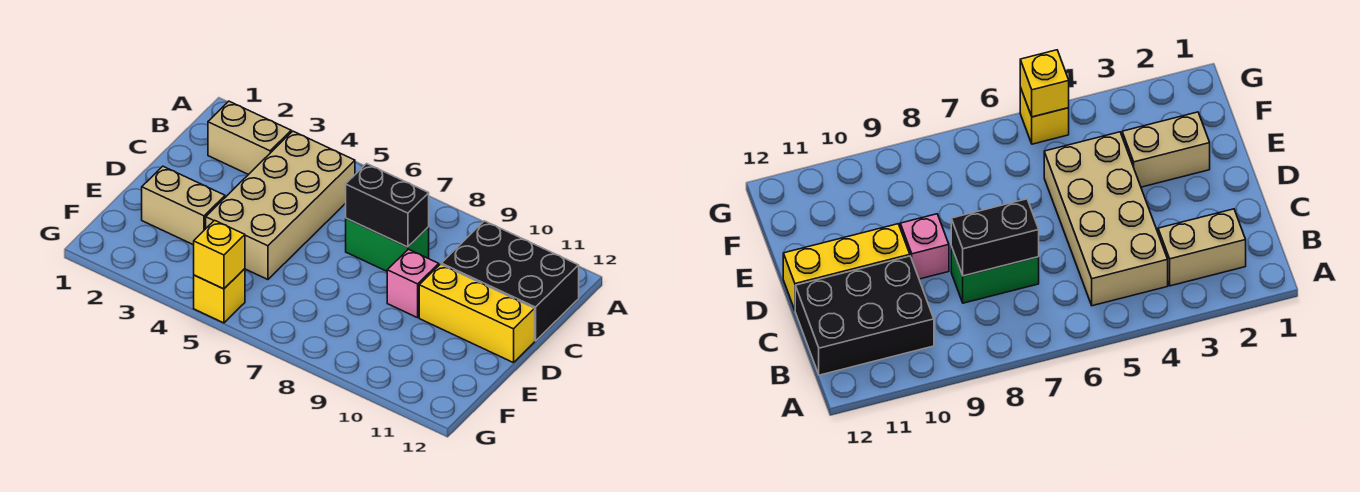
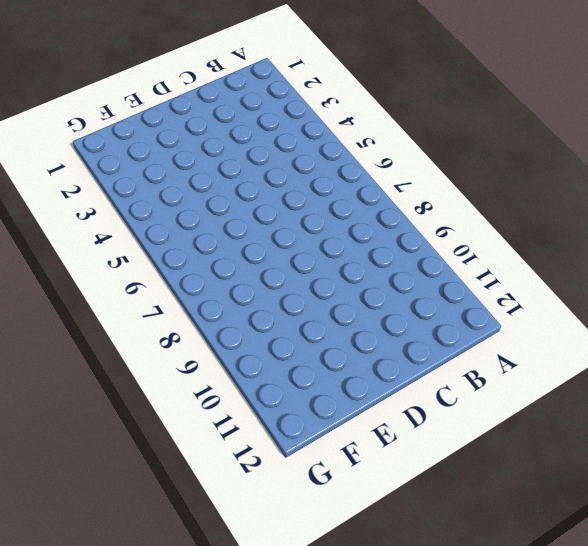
none -> tan brick B2:B3 level 1
none -> tan brick B4:E5 level 1

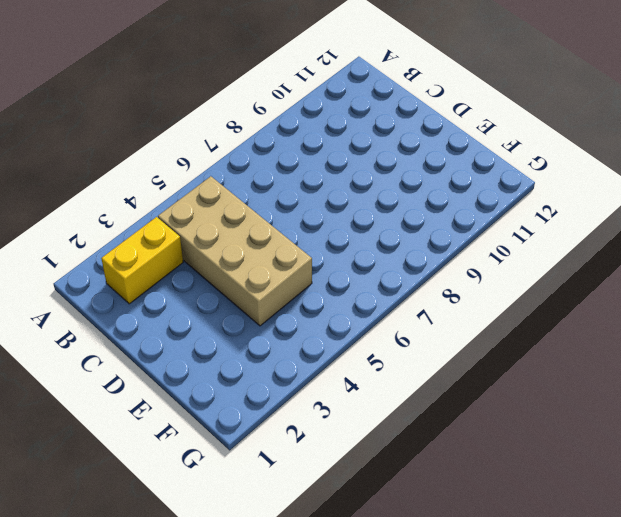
yellow brick B2:B3 level 1 -> tan brick B2:B3 level 1
none -> black brick B10:C12 level 1
none -> green brick C7:C8 level 1

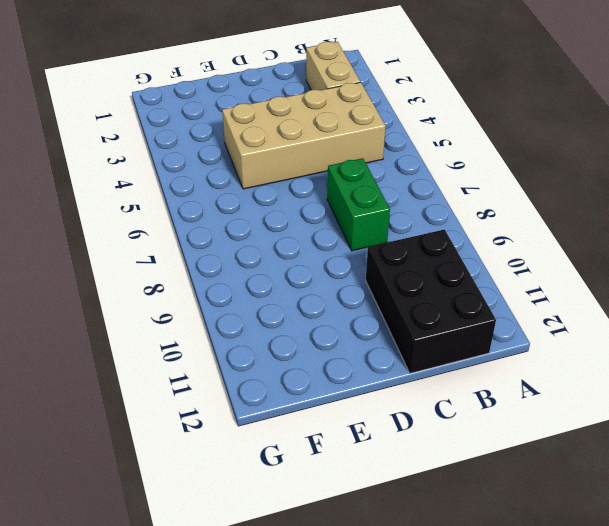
none -> pink brick D9 level 1
none -> yellow brick D10:D12 level 1

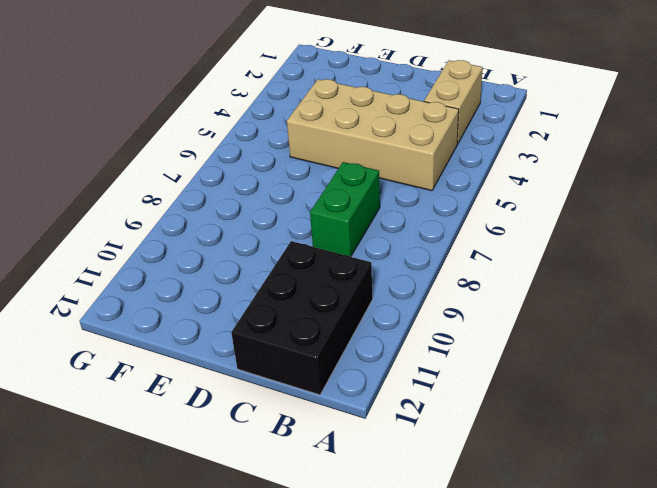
none -> pink brick D9 level 1
none -> yellow brick D10:D12 level 1

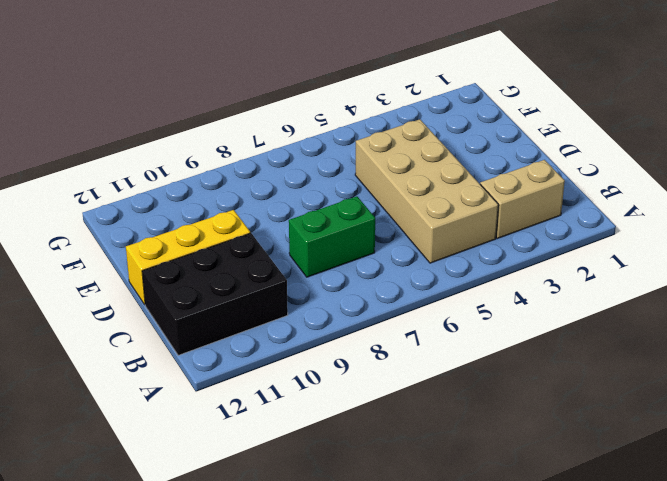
none -> pink brick D9 level 1
none -> tan brick E2:E3 level 1

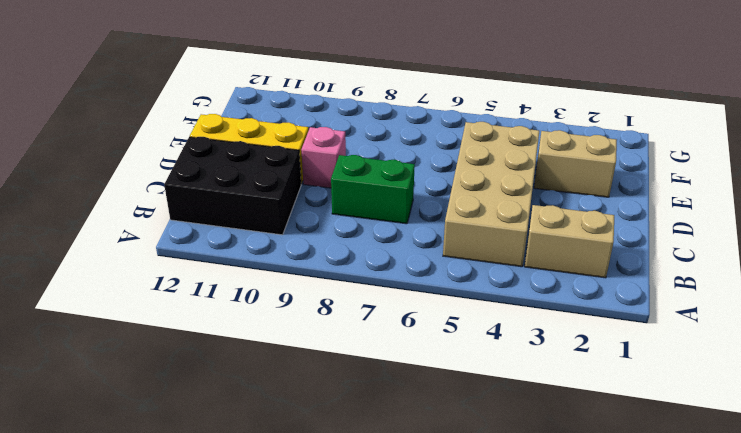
none -> yellow brick G5 level 1
none -> black brick C7:C8 level 2

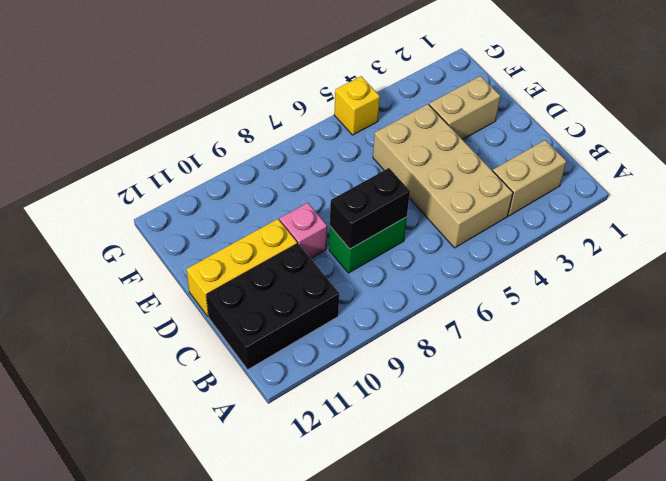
none -> yellow brick G5 level 2

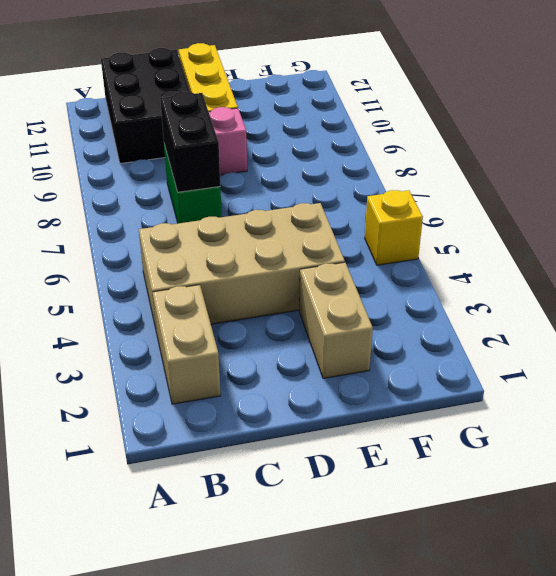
none -> yellow brick G5 level 2

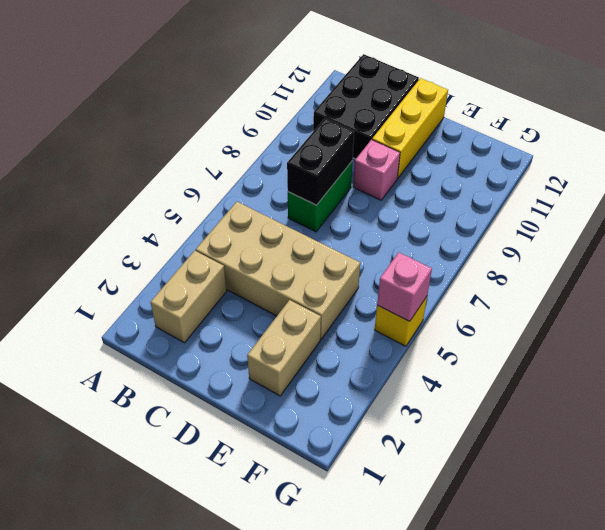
pink brick G5 level 2 -> yellow brick G5 level 2

